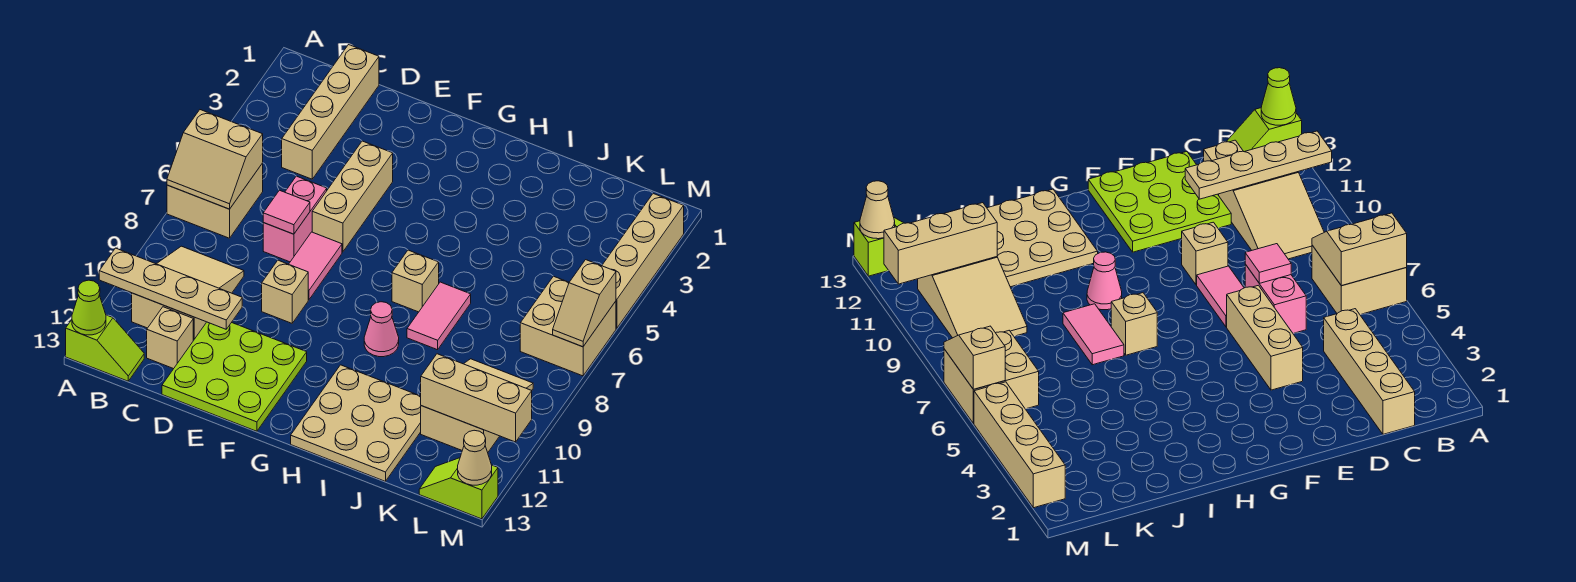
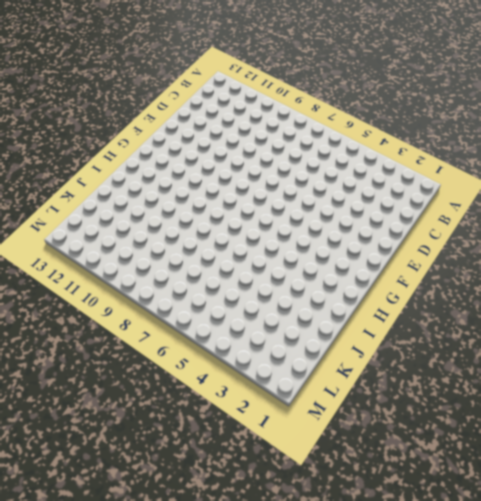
none -> tan brick A6:B7 level 1
none -> lime slope A13:B13 level 1 top A
none -> tan slope B9:C11 level 1 top 11

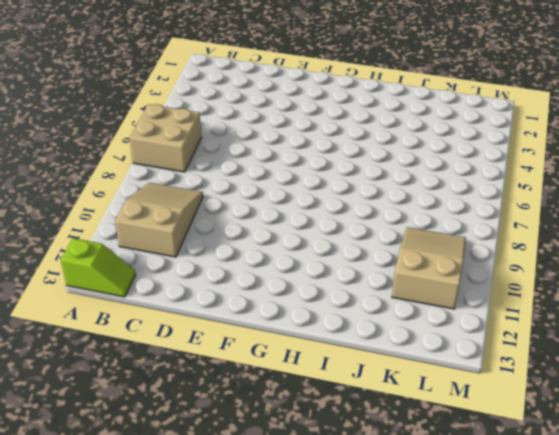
none -> tan brick C1:C4 level 1
none -> tan brick C12 level 1
none -> pink brick D6:D7 level 1

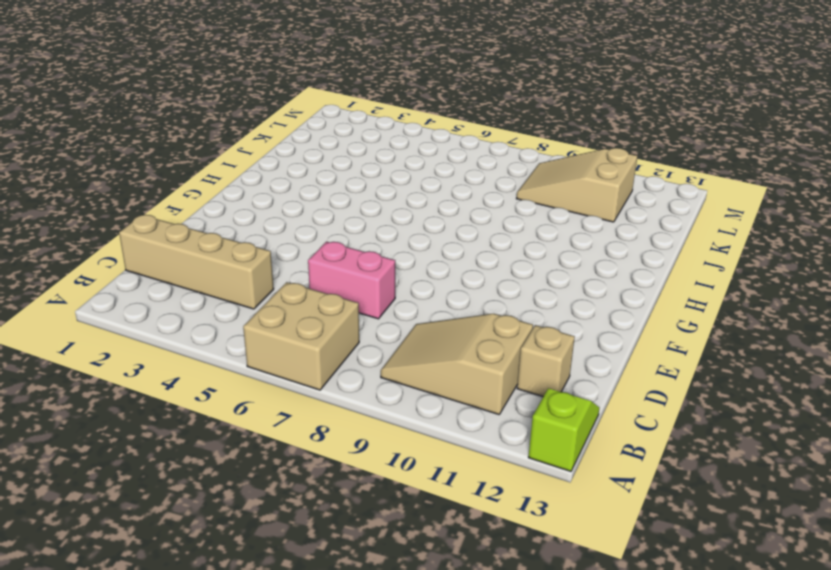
none -> lime plate D11:F13 level 1
none -> tan brick E4:E6 level 1
none -> pink tile E7:E8 level 1

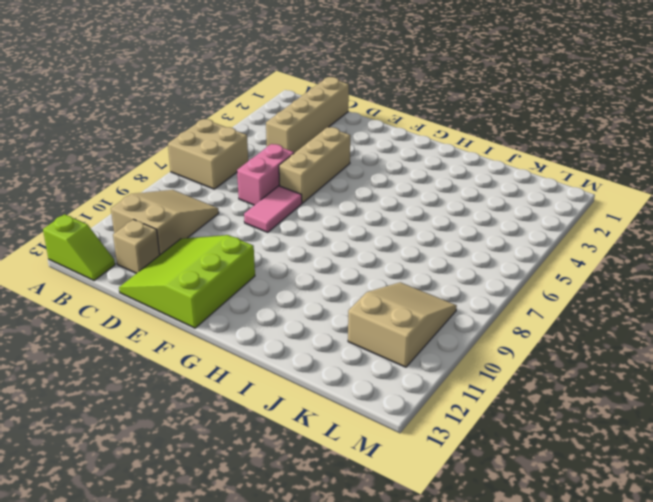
lime slope D11:F13 level 1 top F -> lime plate D11:F13 level 1
none -> tan brick E9 level 1
none -> tan brick H7 level 1
none -> pink cone H9 level 1

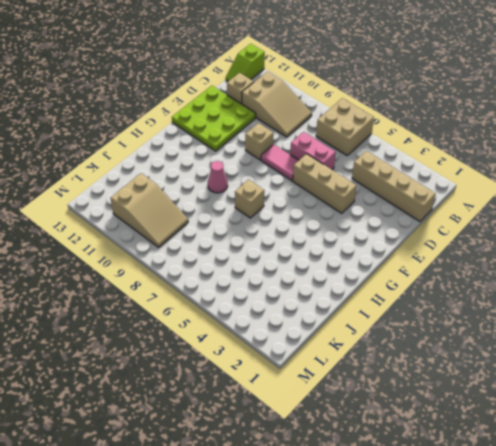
none -> tan plate H11:J13 level 1
none -> pink tile I7:I8 level 1
none -> tan brick L6:M7 level 1

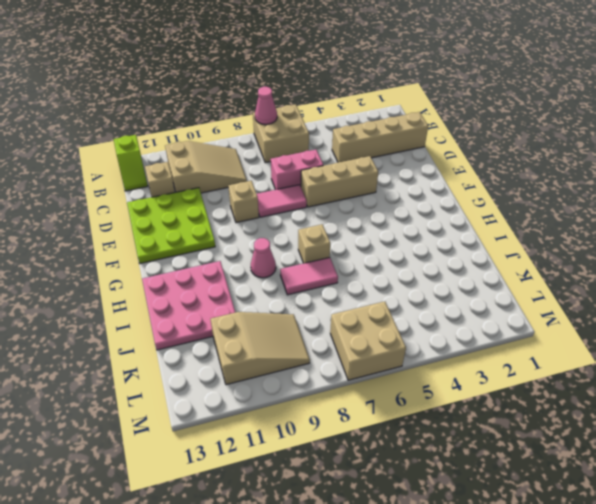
pink cone A7 level 2 -> tan slope A6:B7 level 2 top 6
pink plate H11:J13 level 1 -> tan plate H11:J13 level 1
none -> lime slope L13:M13 level 1 top M
none -> tan brick M2:M5 level 1
none -> tan plate A11:D11 level 2

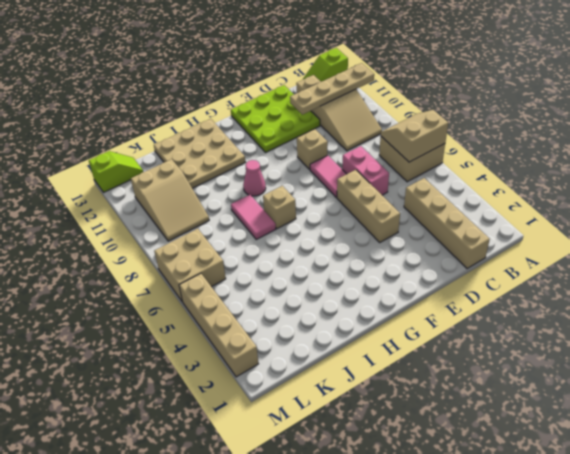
none -> lime cone A13 level 2
none -> pink tile D7 level 2
none -> tan brick K11:M11 level 2

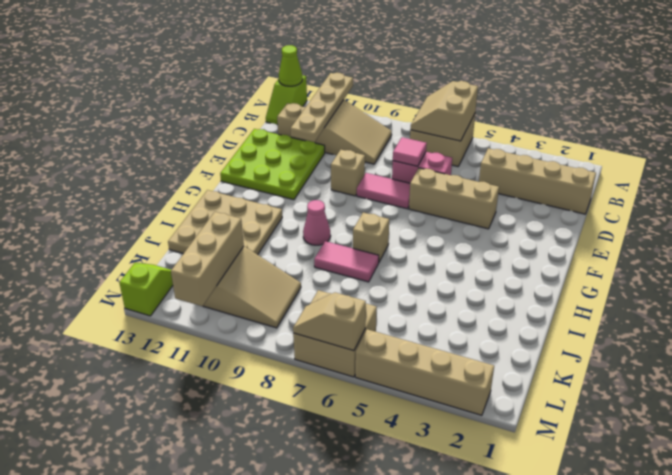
none -> tan cone M13 level 2

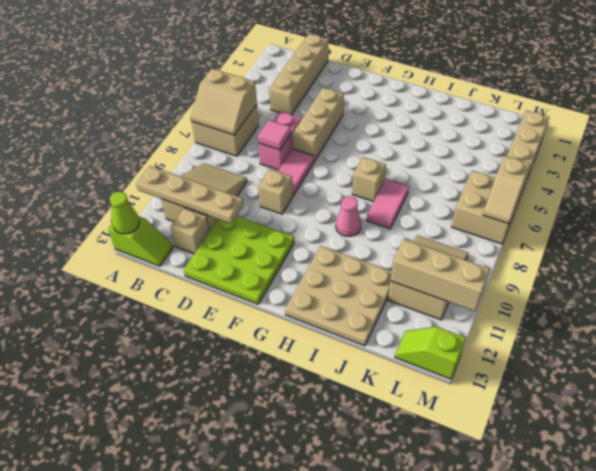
none -> tan cone M13 level 2

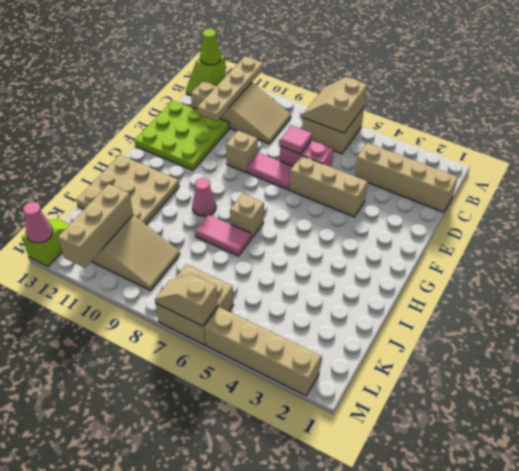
pink cone M13 level 2 -> tan cone M13 level 2

